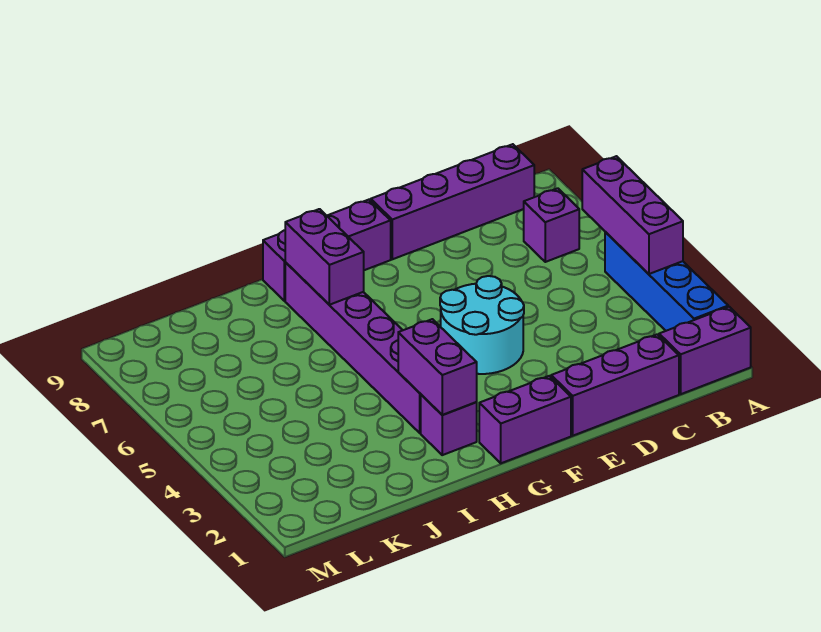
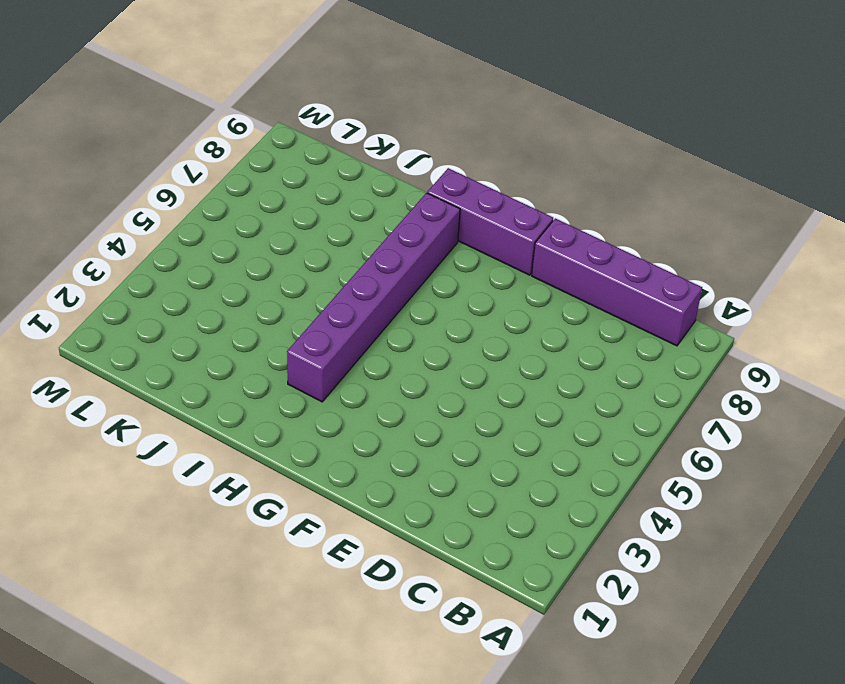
none -> purple brick A1:B1 level 1
none -> blue brick A2:A5 level 1
none -> purple brick B7 level 1

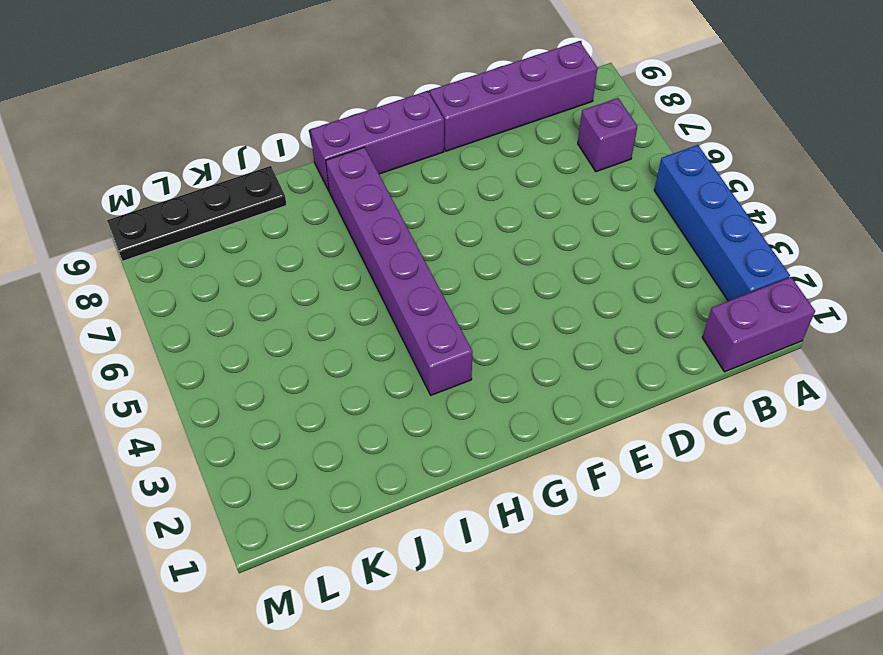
black plate J9:M9 level 1 -> none
none -> purple brick C1:E1 level 1
none -> cyan round brick E4:F5 level 1
none -> purple brick F1:G1 level 1

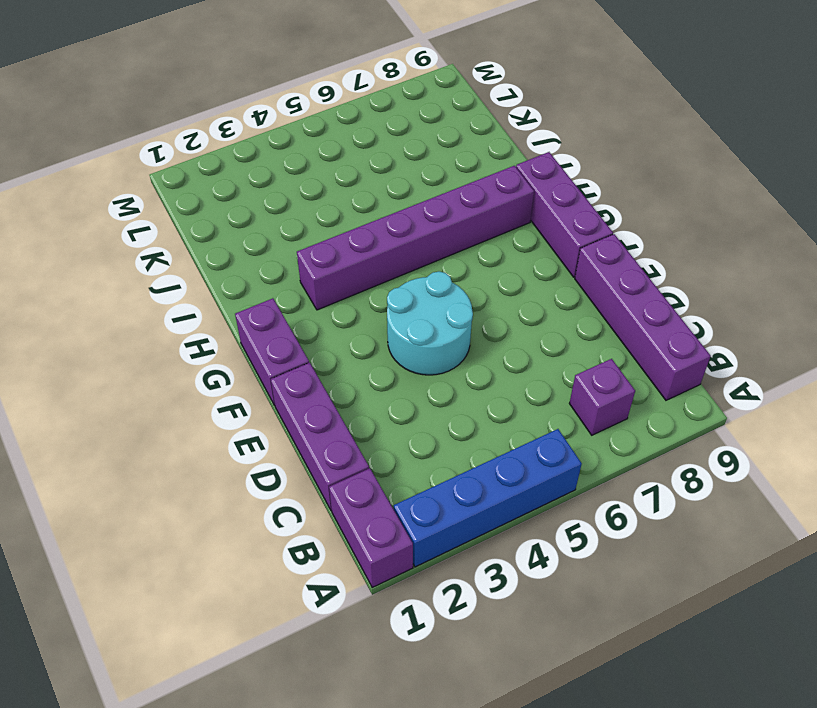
none -> purple brick H2 level 1
none -> purple brick A4:A6 level 2
none -> purple brick H2:H3 level 2

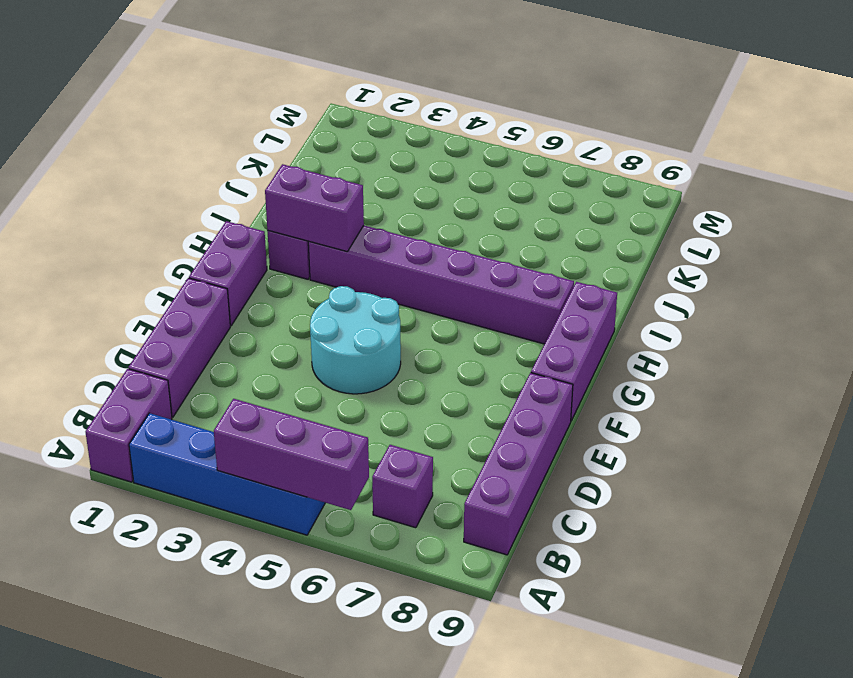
none -> purple brick H7:H8 level 2

